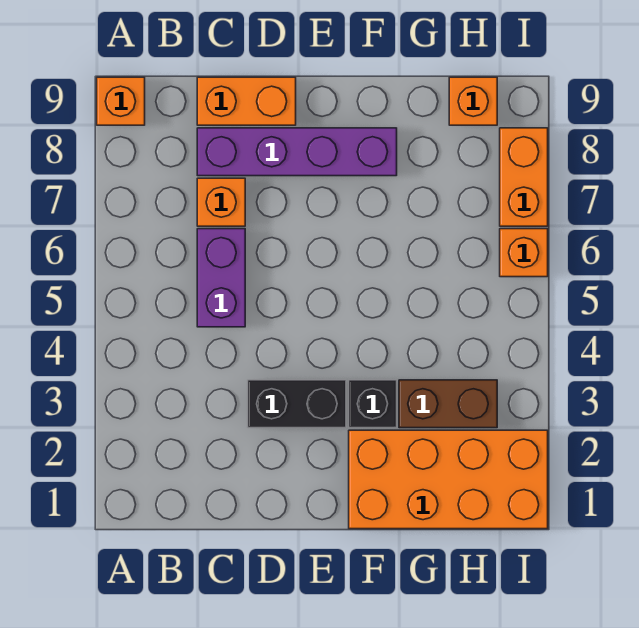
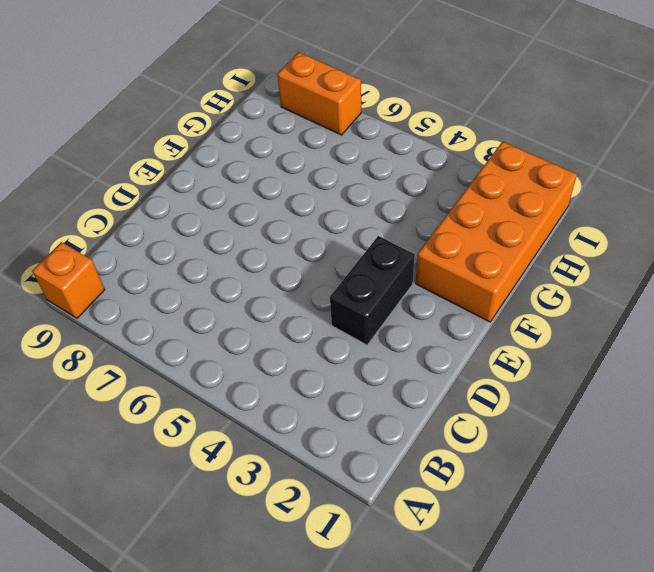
none -> purple brick C5:C6 level 1
none -> orange brick C7 level 1
none -> purple brick C8:F8 level 1

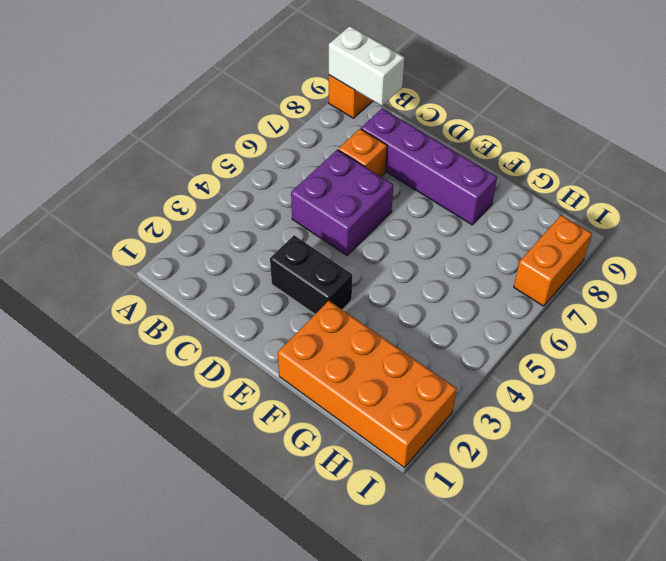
white brick A9:B9 level 2 -> none
purple brick C5:D6 level 1 -> purple brick C5:C6 level 1
none -> orange brick C9:D9 level 1
none -> black brick F3 level 1
none -> brown brick G3:H3 level 1

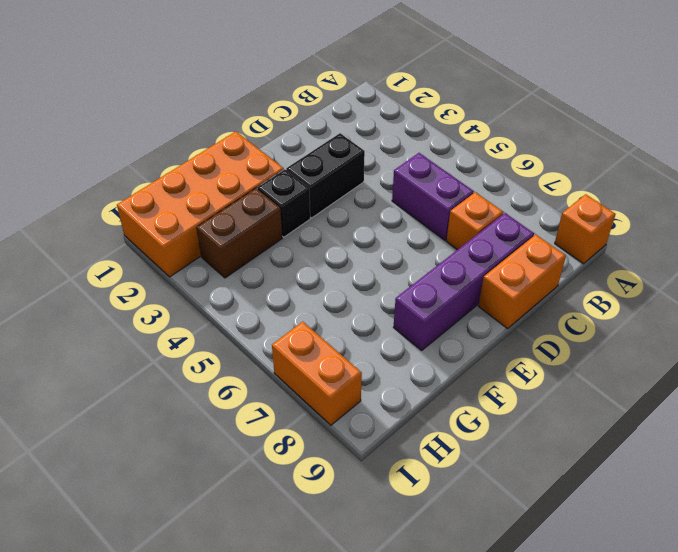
none -> orange brick H9 level 1
none -> orange brick I6 level 1

